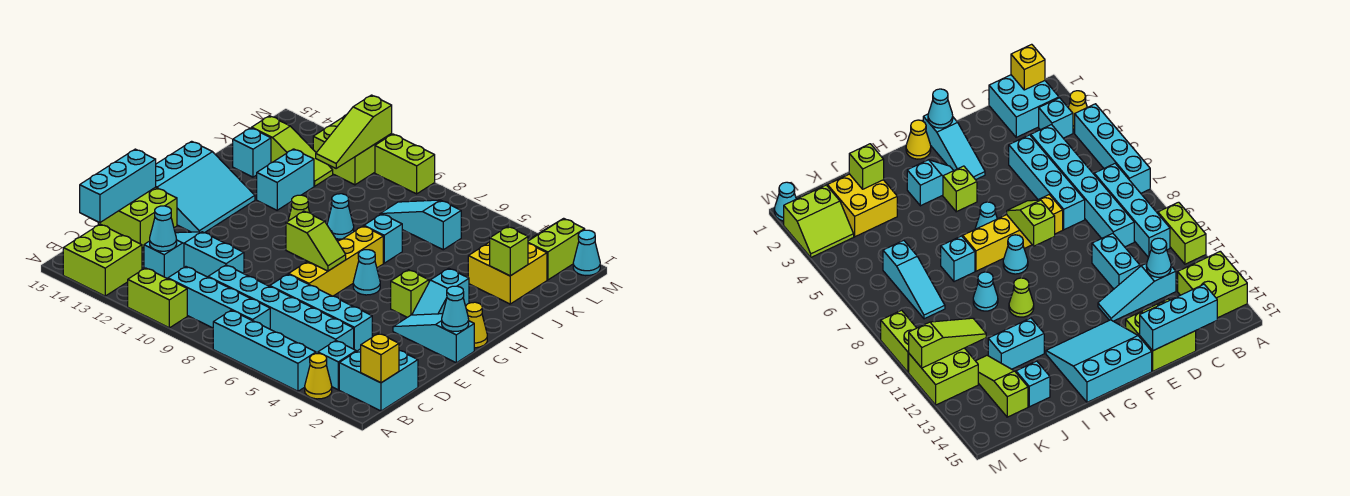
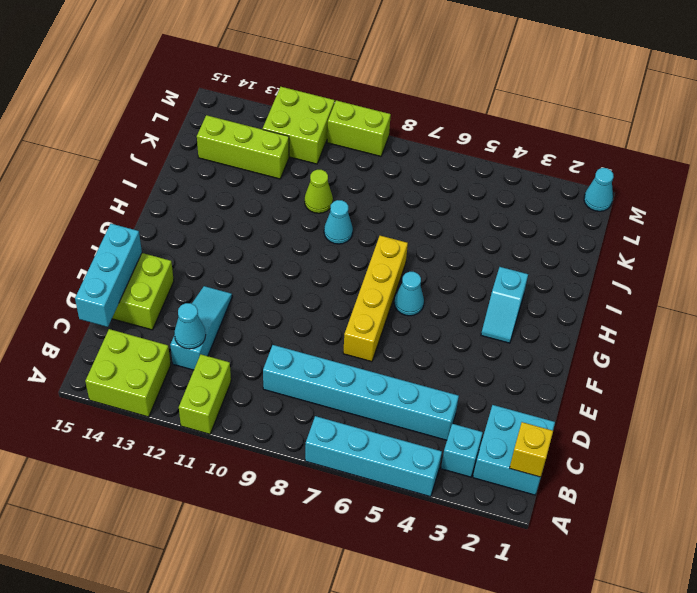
lime brick A11:B11 level 1 -> lime brick A10:A11 level 1
lime cone J10 level 1 -> lime cone H10 level 1
lime brick K12:K14 level 1 -> lime slope K12:K14 level 1 top 14
none -> yellow cone A3 level 1
none -> cyan brick B7:B10 level 1
none -> cyan brick D4:D7 level 1
none -> cyan brick D10:D11 level 1

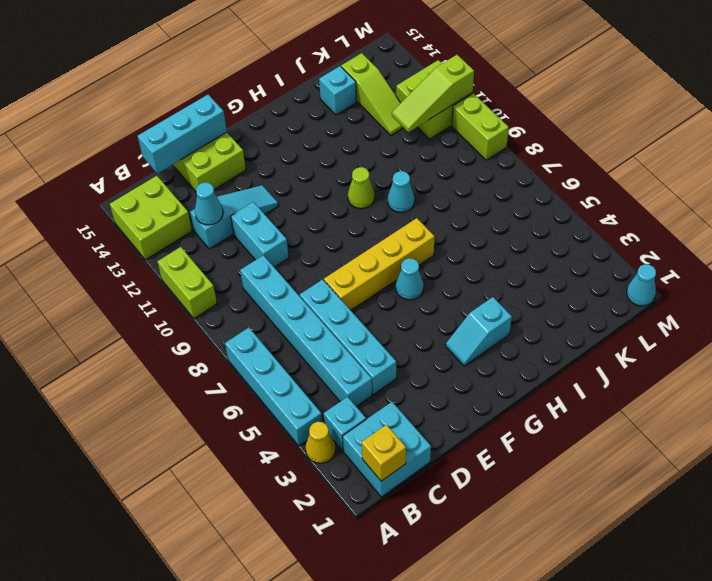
none -> cyan brick B7:B10 level 1
none -> cyan slope F1:F3 level 1 top 1
none -> cyan slope F13:H15 level 1 top 15
none -> yellow cone G1 level 1

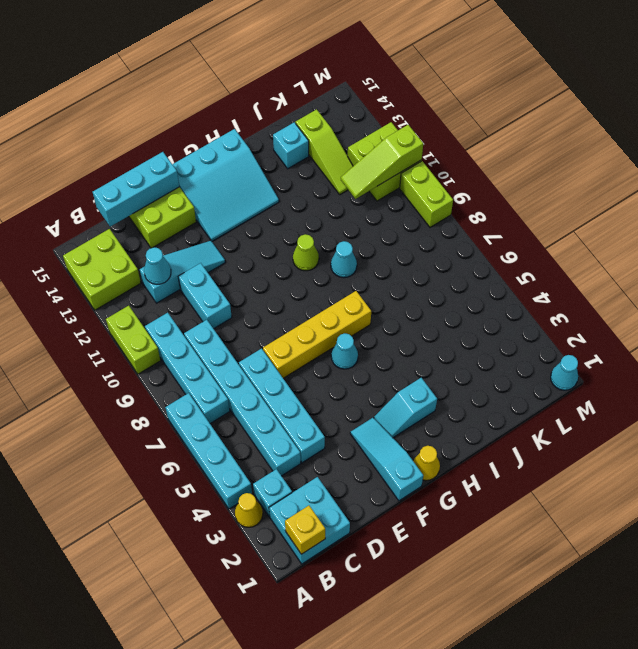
none -> lime brick G4 level 1
none -> cyan cone G8 level 1
none -> cyan brick I7 level 1
none -> cyan brick I12:J12 level 1

